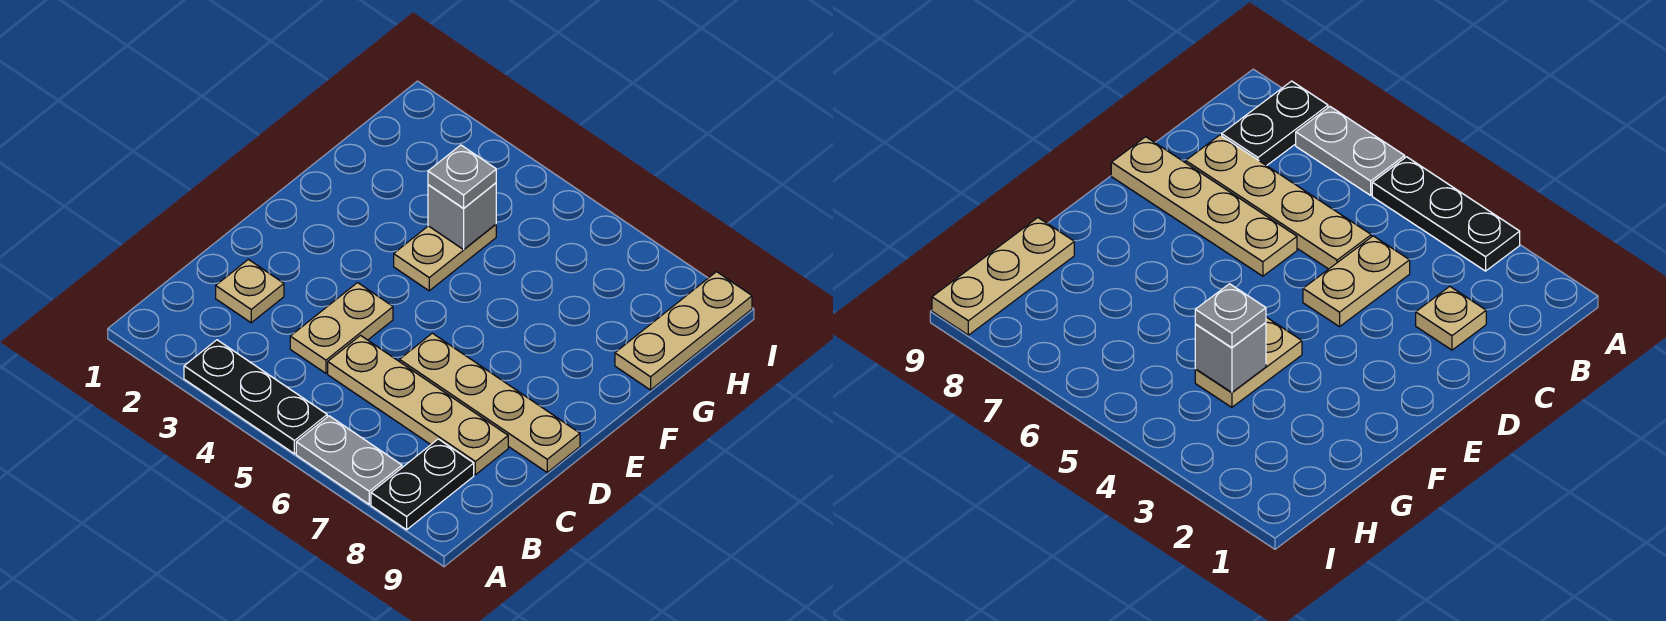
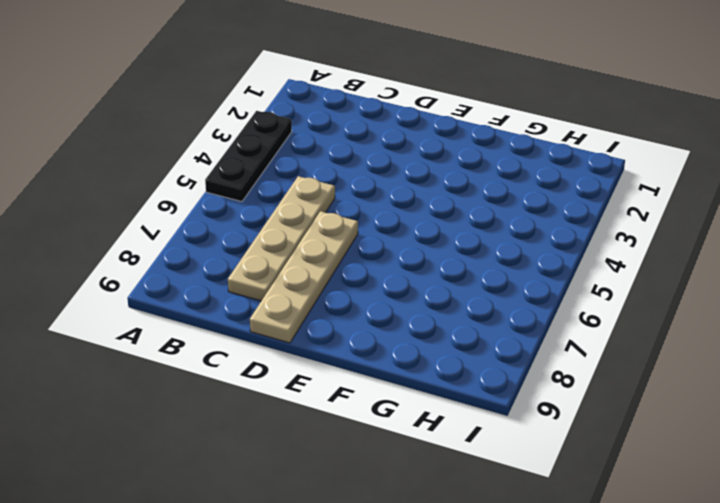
none -> grey plate A6:A7 level 1
none -> black plate A8:B8 level 1

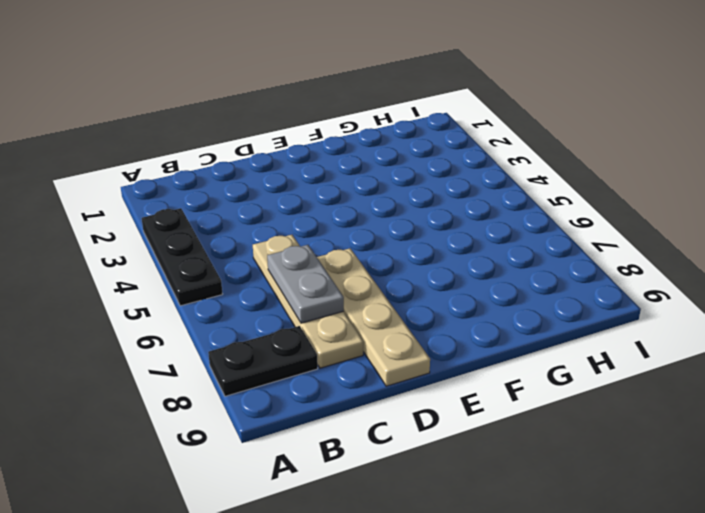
grey plate C6:C7 level 2 -> grey plate A6:A7 level 1
none -> tan plate C2 level 1
none -> tan plate C4:D4 level 1

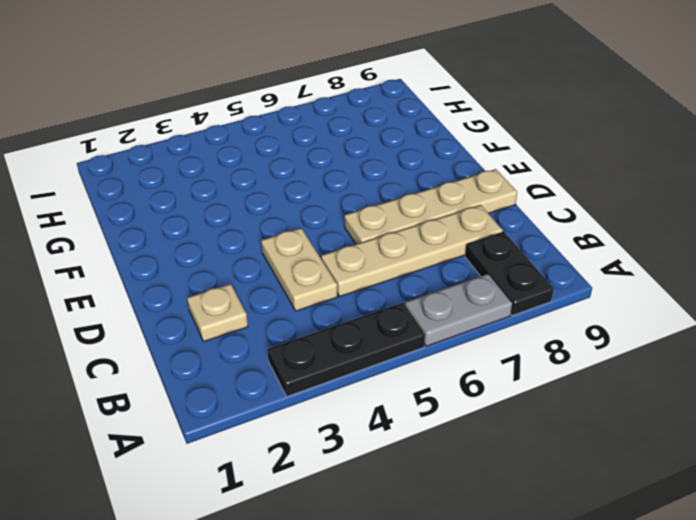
none -> tan plate F4:G4 level 1
none -> tan plate G9:I9 level 1

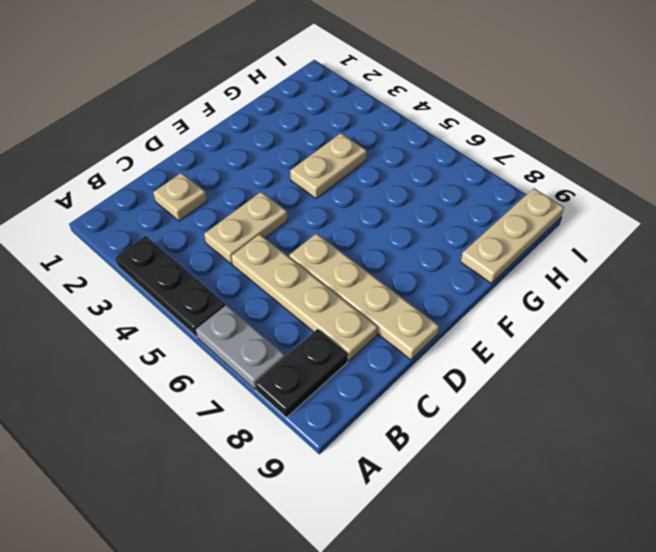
none -> grey brick G4 level 2
none -> grey plate G4 level 3

